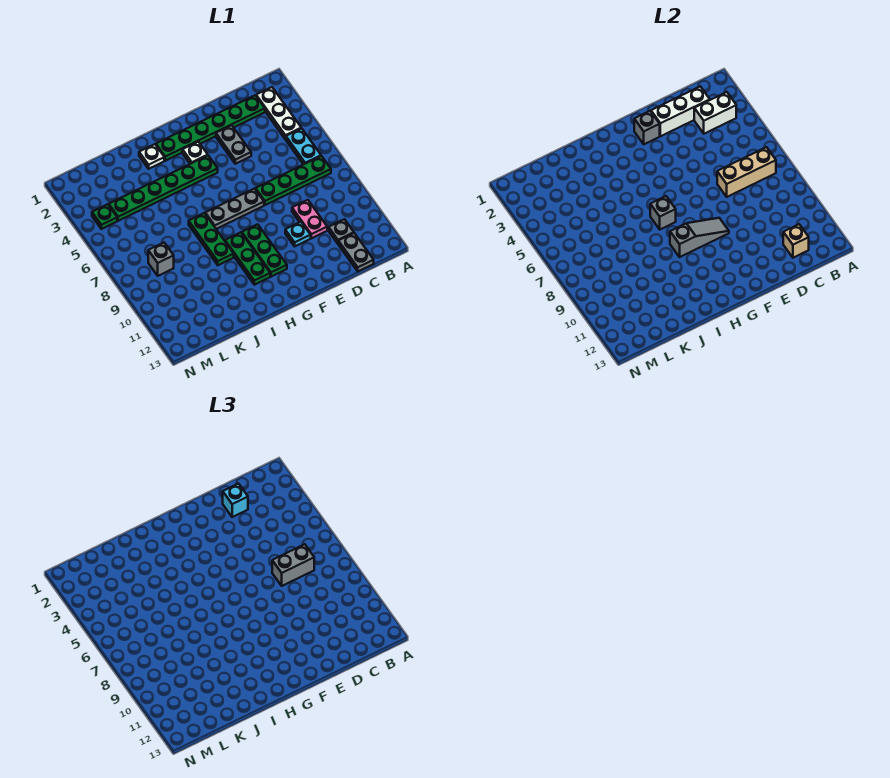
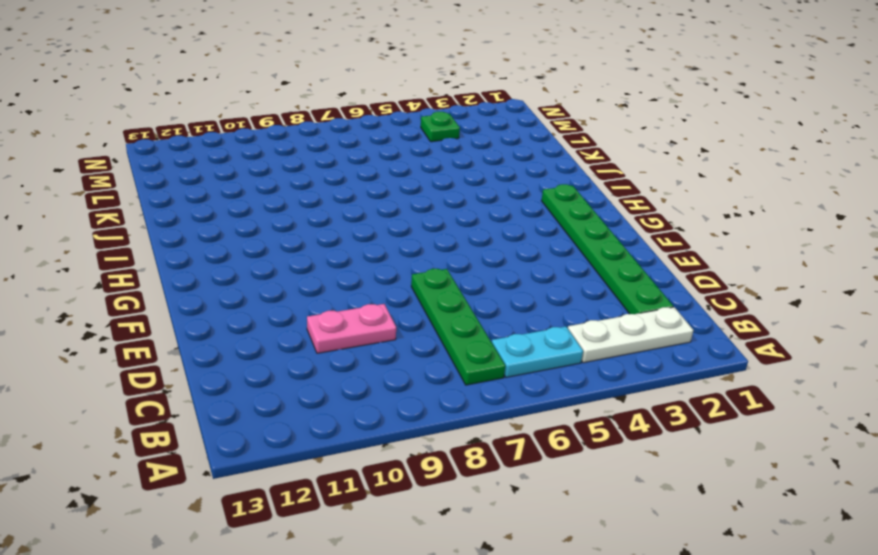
none -> grey plate C11 level 1
none -> grey plate C12:C13 level 1
none -> grey plate E3:E4 level 1

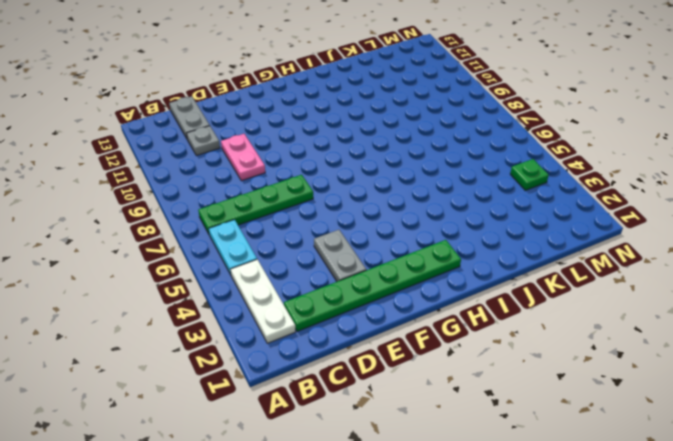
none -> cyan plate E10 level 1
none -> grey plate F7:H7 level 1
none -> white plate G3 level 1

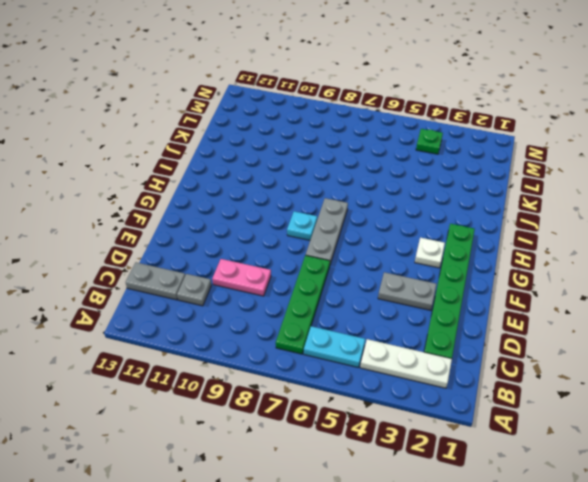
cyan plate G8 level 1 -> cyan plate E10 level 1
none -> green plate G4:L4 level 1
none -> green plate G9:G11 level 1
none -> green plate H9:H11 level 1

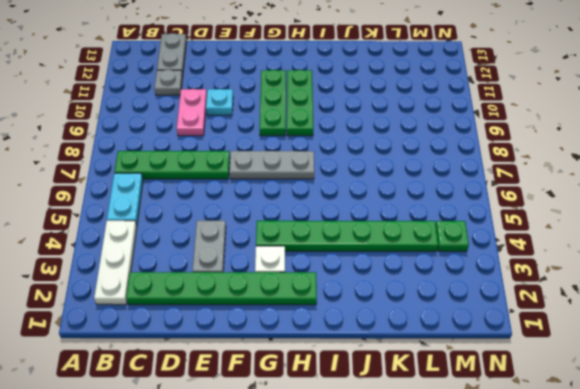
none -> white plate I2 level 1
none -> green plate I7:I9 level 1
none -> grey brick L8 level 1

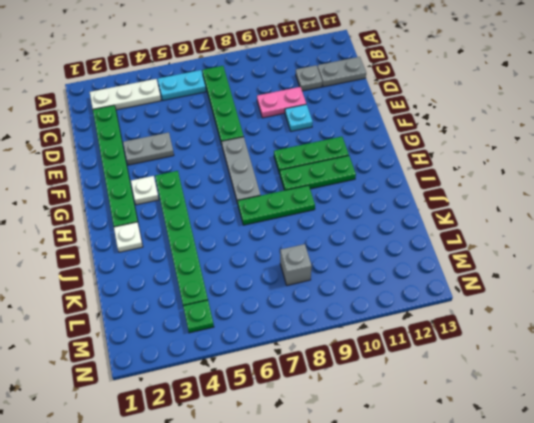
none -> white brick B3:C3 level 2
none -> tan brick B7:D7 level 2
none -> white brick C2:E2 level 2

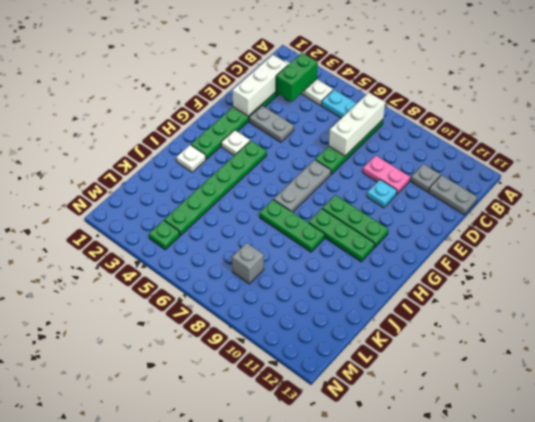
green brick B3:C3 level 2 -> white brick B3:C3 level 2
white brick B7:D7 level 2 -> tan brick B7:D7 level 2
none -> tan brick C12 level 2
none -> grey brick F2 level 2
none -> grey slope F9:H9 level 2 top H

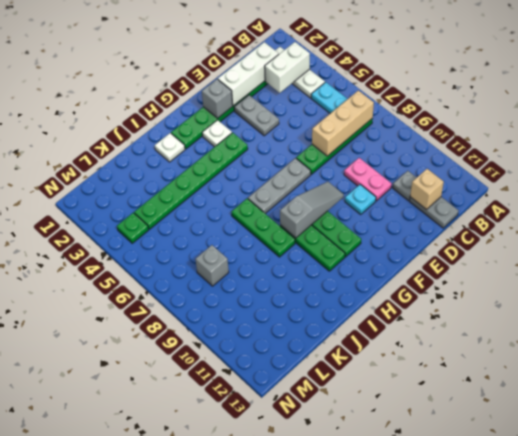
none -> grey brick H7 level 2
none -> grey brick C7:D7 level 3
none -> cyan brick D2 level 3

